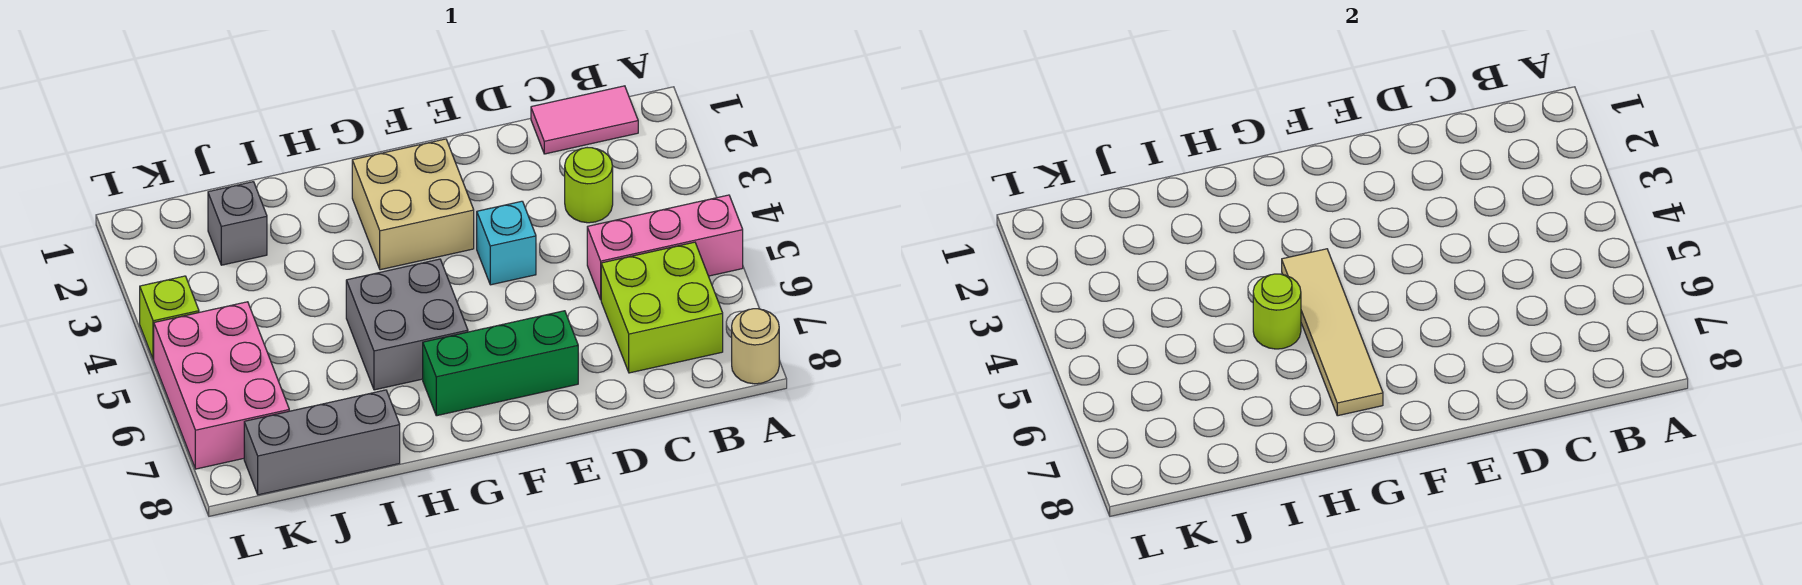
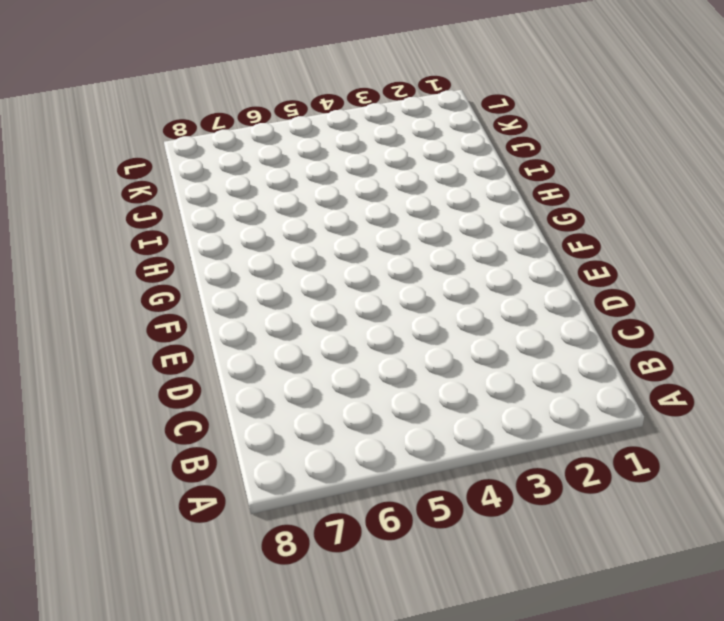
none -> pink brick A5:C5 level 1
none -> tan round brick A8 level 1
none -> pink tile B1:C1 level 1

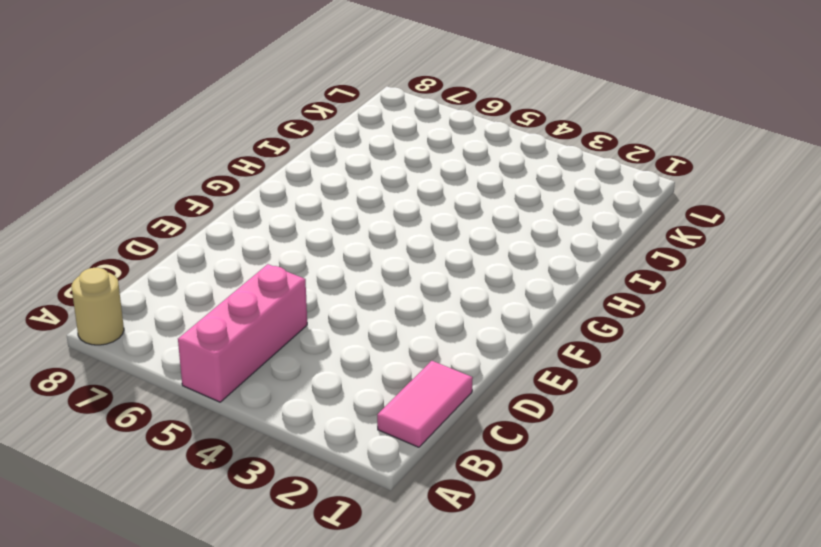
none -> lime brick B6:C7 level 1
none -> lime round brick C3 level 1
none -> cyan brick E4 level 1

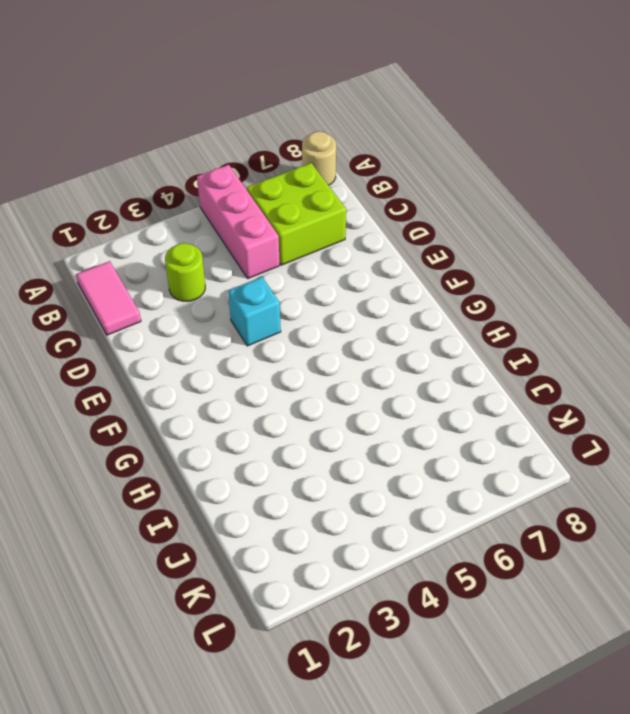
none -> green brick E7:G7 level 1
none -> tan brick F2:G3 level 1
none -> grey brick G5:H6 level 1

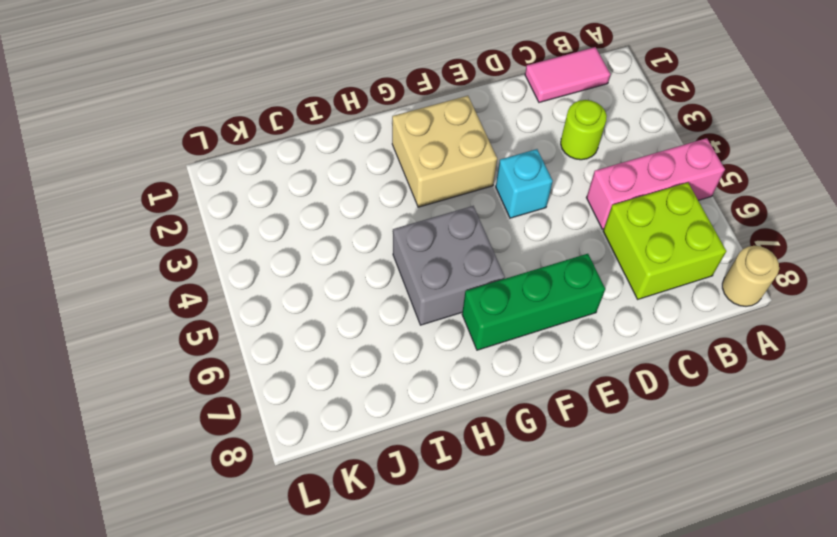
none -> grey brick I8:K8 level 1
none -> grey brick J2 level 1
none -> pink brick K5:L7 level 1

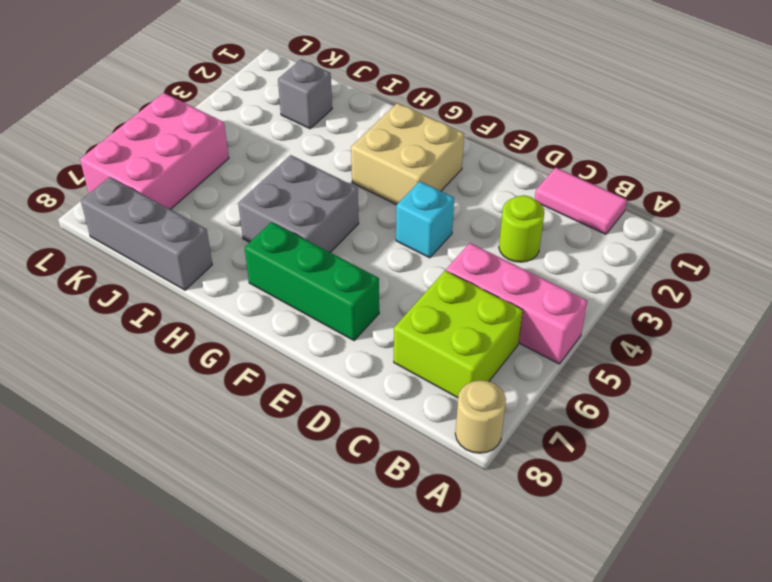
none -> lime brick L4 level 1
none -> tan tile G4:G7 level 2
none -> lime round brick H5 level 2

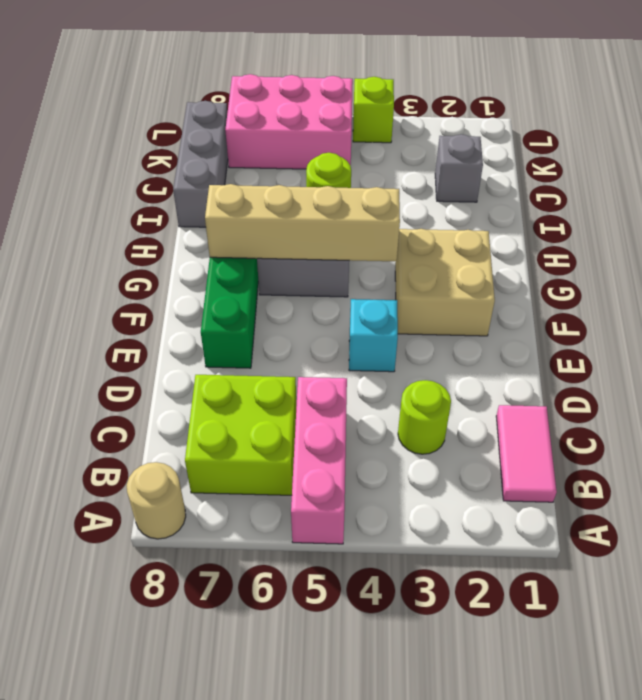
tan brick G4:G7 level 2 -> tan tile G4:G7 level 2

